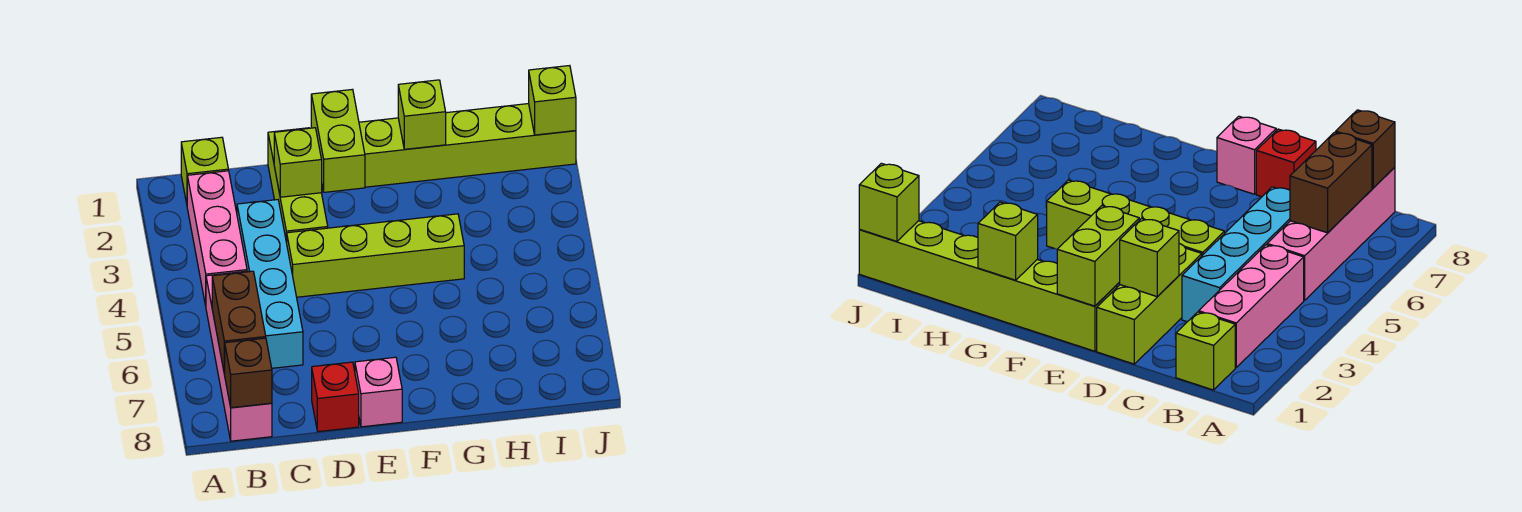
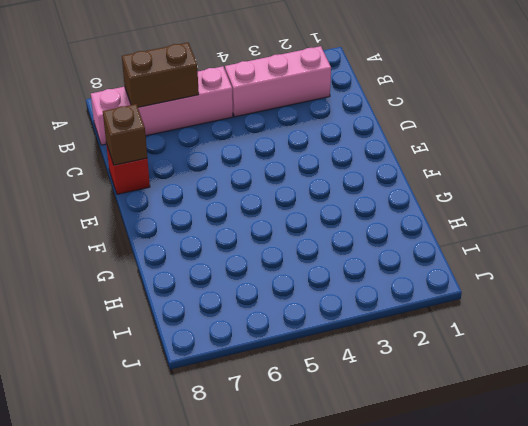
brown brick D8 level 2 -> brown brick B8 level 2
none -> lime brick B1 level 1
none -> cyan brick C3:C6 level 1
none -> lime brick D1:D3 level 1

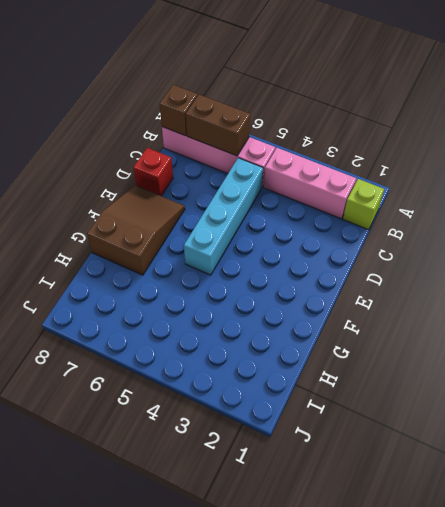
cyan brick C5:F5 level 1 -> cyan brick C3:C6 level 1
brown slope E7:G8 level 1 top G -> pink brick E8 level 1
none -> lime brick D1:D3 level 1
none -> lime brick D4:G4 level 1
none -> lime brick E1:J1 level 1

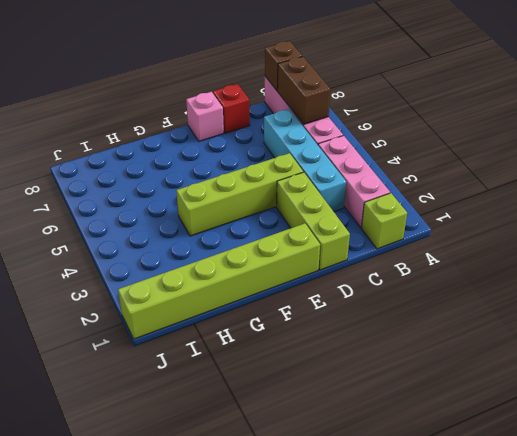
none -> lime brick D2 level 2
none -> lime brick E1:E2 level 2
none -> lime brick G1 level 2

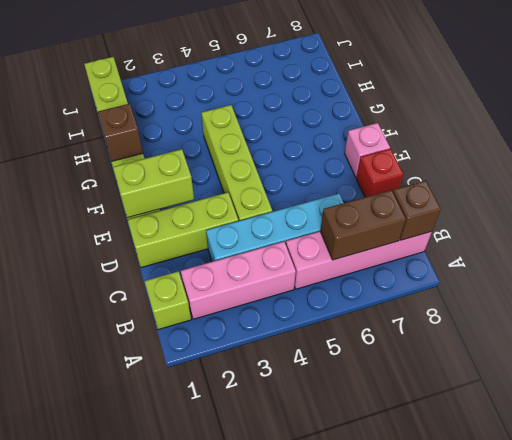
brown brick G1 level 2 -> lime brick G1 level 2
none -> lime brick D2 level 2
none -> lime brick J1 level 2

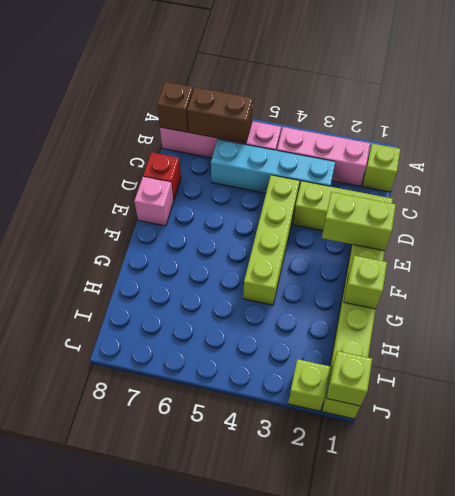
lime brick J2 level 1 -> lime brick D2 level 2

